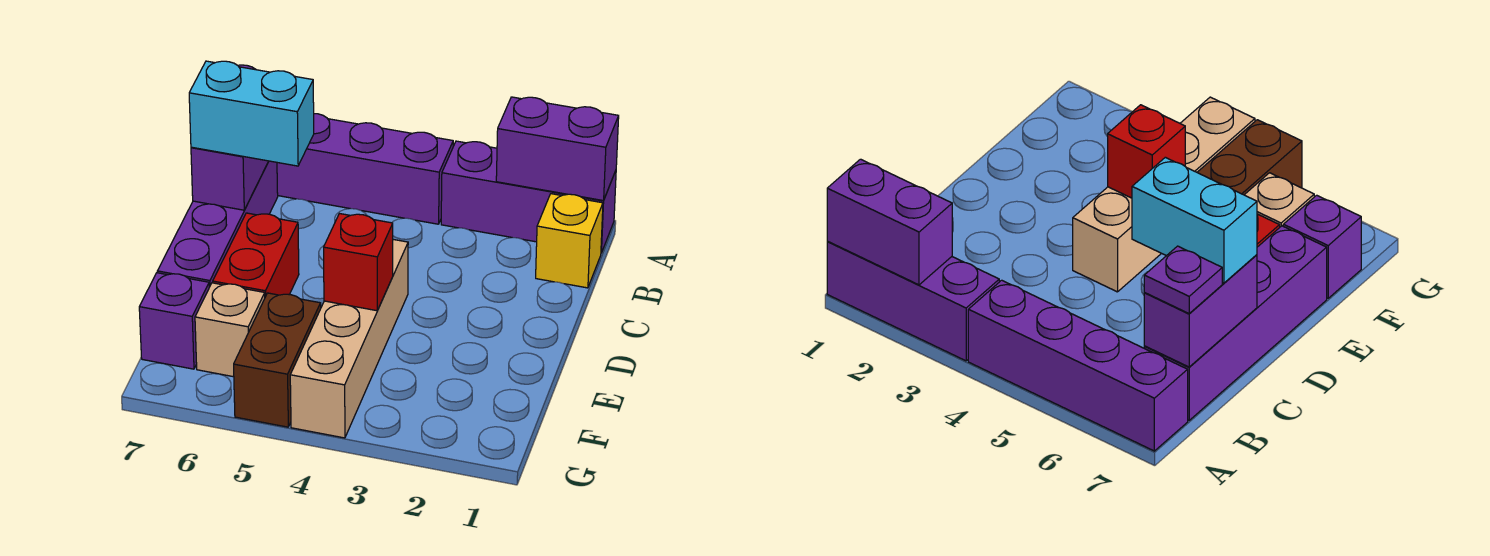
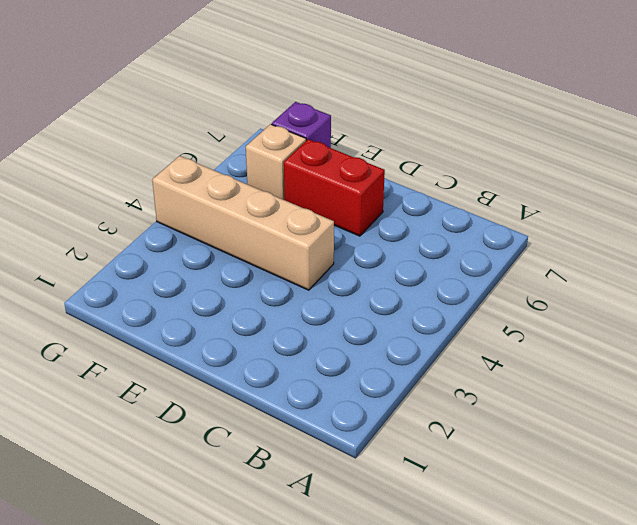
none -> purple brick A1:A3 level 1
none -> purple brick A4:A7 level 1
none -> yellow brick B1 level 1

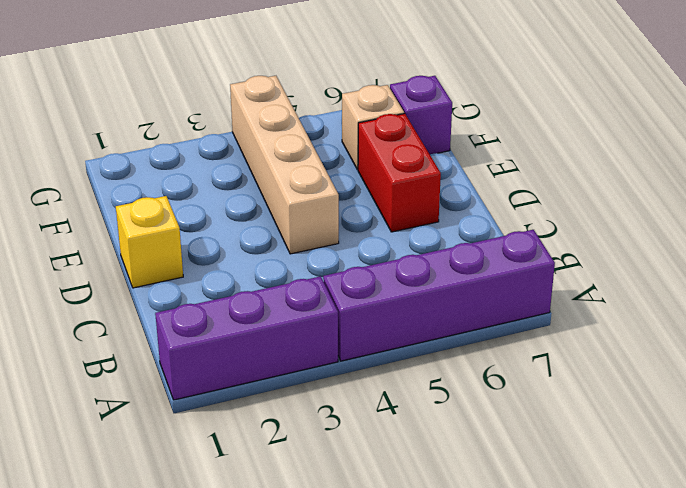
yellow brick D1 level 1 -> yellow brick B1 level 1
none -> purple brick B7:E7 level 1
none -> brown brick F5:G5 level 1
none -> purple brick A1:A2 level 2

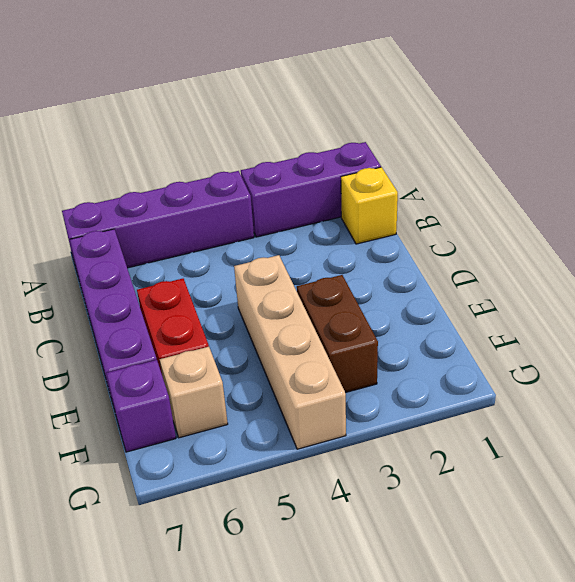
brown brick E3:F3 level 1 -> brown brick F5:G5 level 1
none -> purple brick A1:A2 level 2
none -> purple brick B7:C7 level 2
none -> red brick E4 level 2

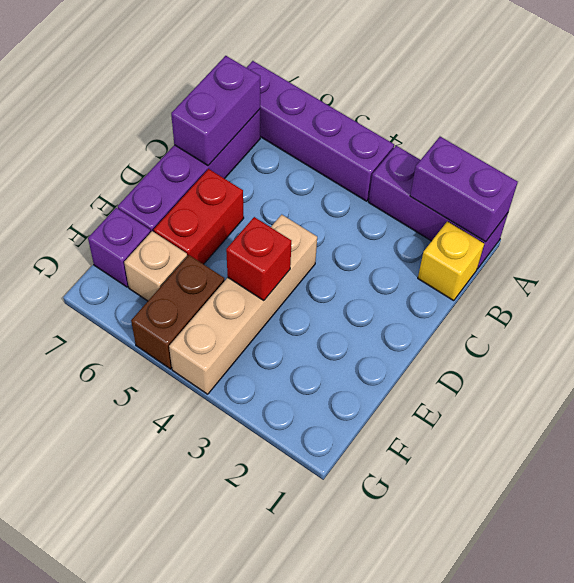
none -> purple plate B7 level 3
none -> cyan brick C6:C7 level 3

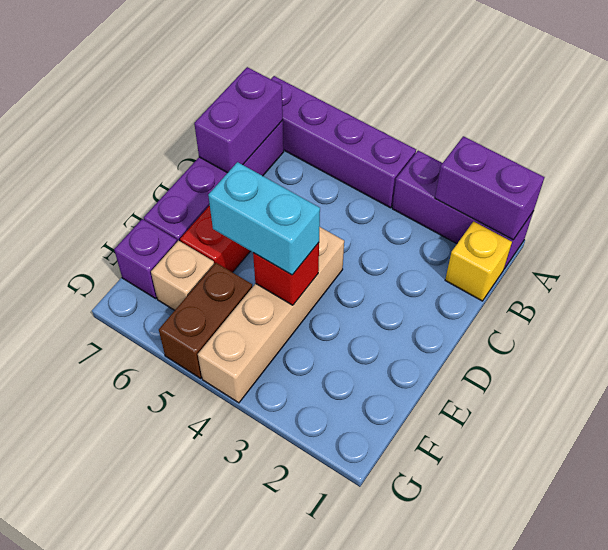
cyan brick E4:E5 level 3 -> cyan brick C6:C7 level 3
none -> purple plate B7 level 3

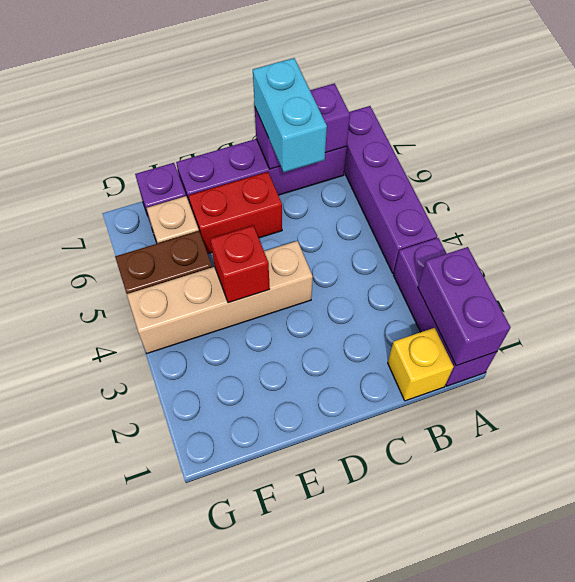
none -> purple plate B7 level 3

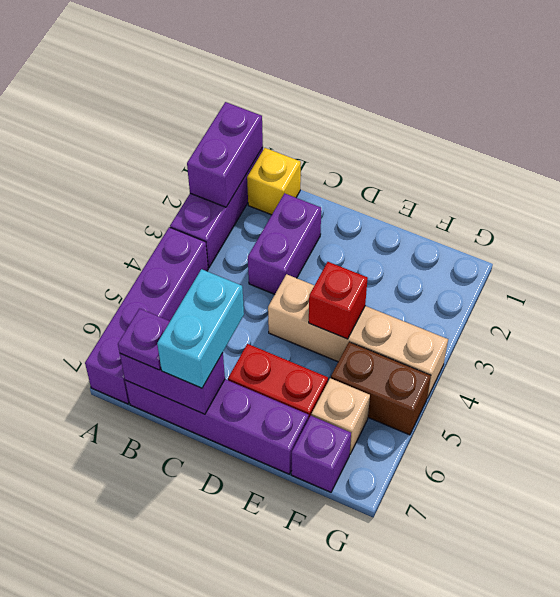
purple brick C2:C3 level 1 -> none

